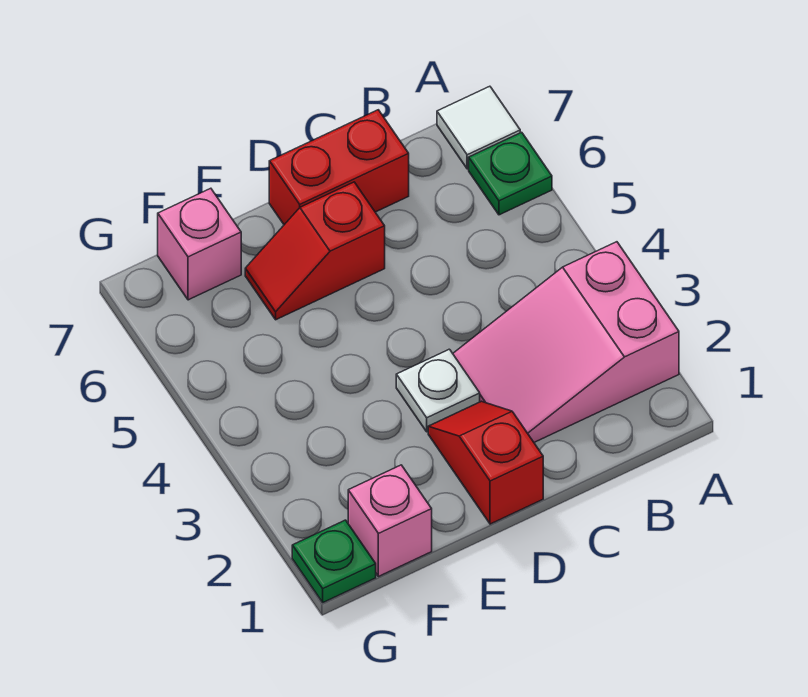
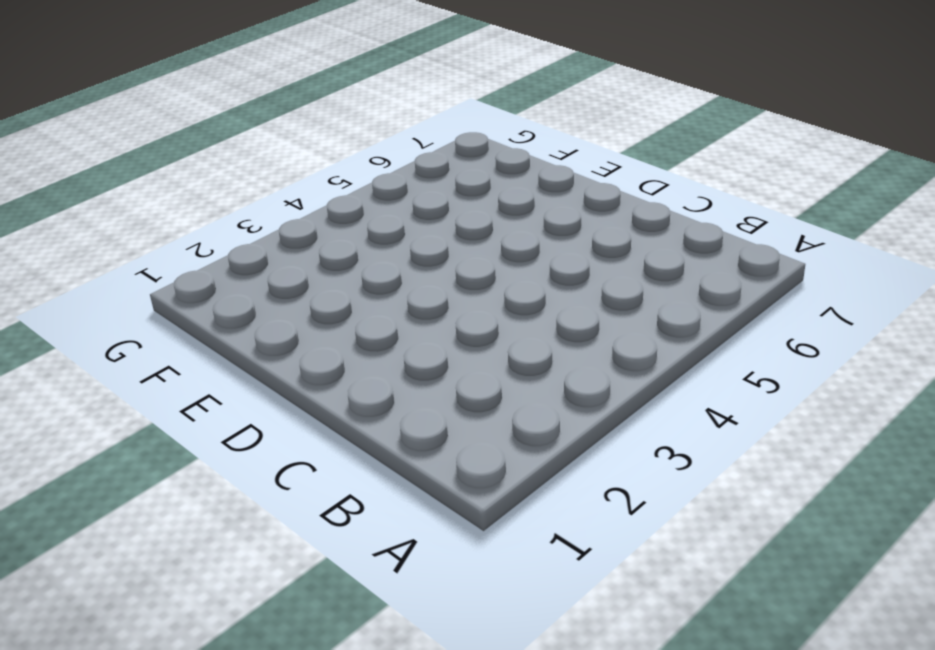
none -> pink slope A2:C3 level 1 top A
none -> green plate A6 level 1

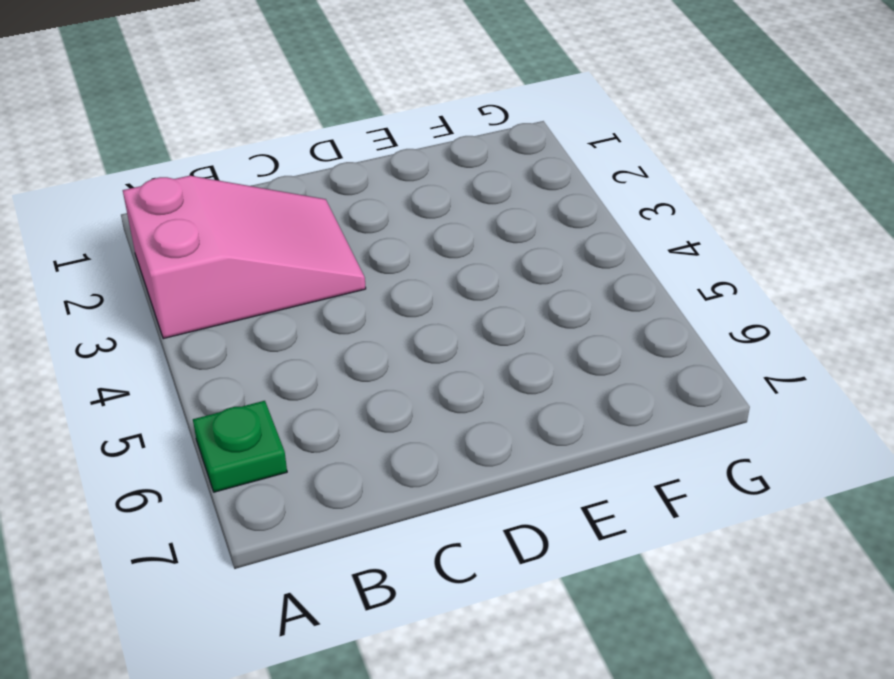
none -> white tile A7 level 1
none -> red brick C7:D7 level 1

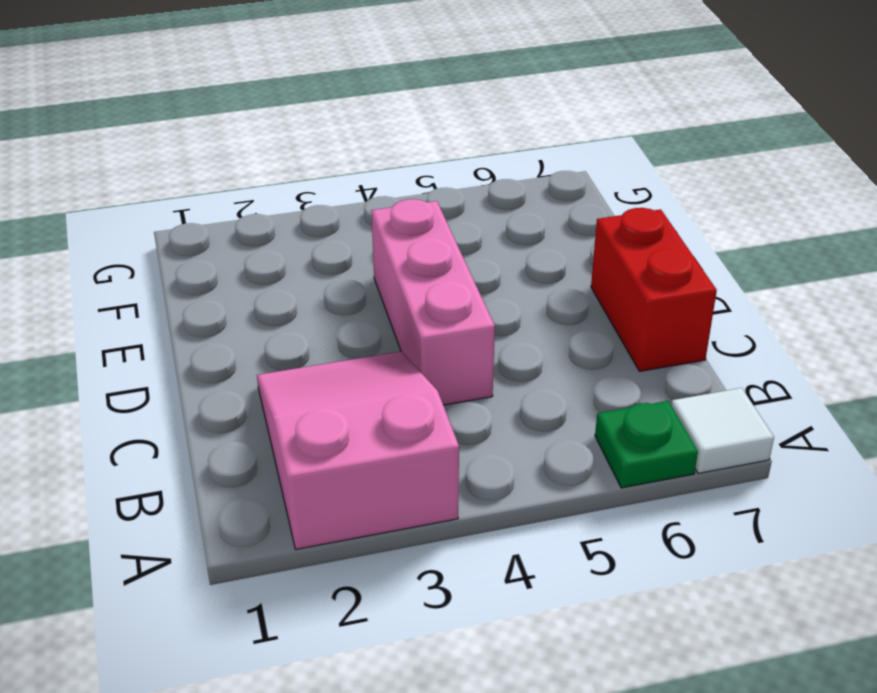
pink brick C4:E4 level 1 -> none
none -> red slope D1:D2 level 1 top 1
none -> white plate D3 level 1

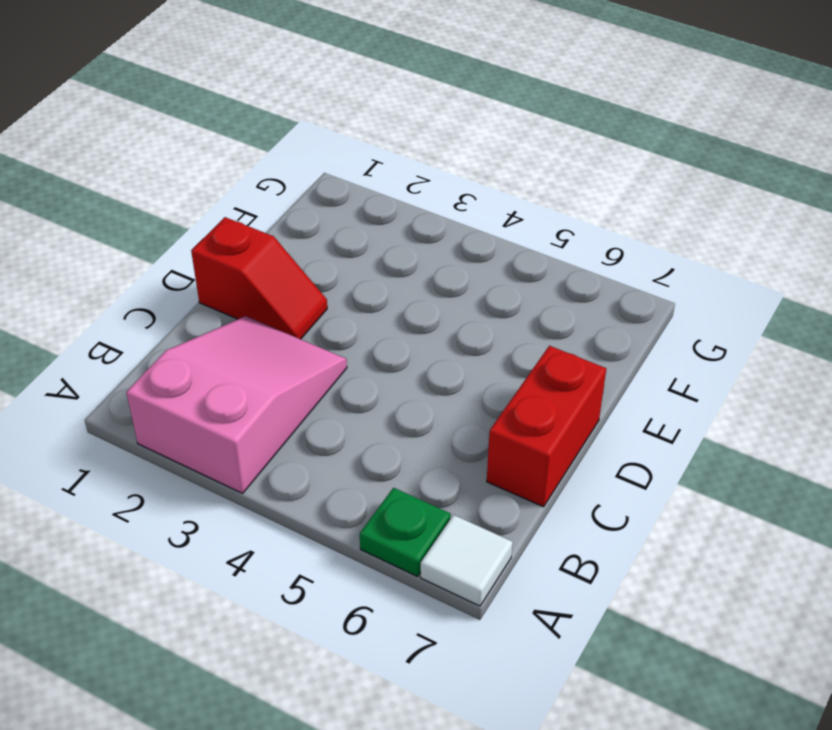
none -> white plate D3 level 1
none -> red slope D6:E6 level 1 top D

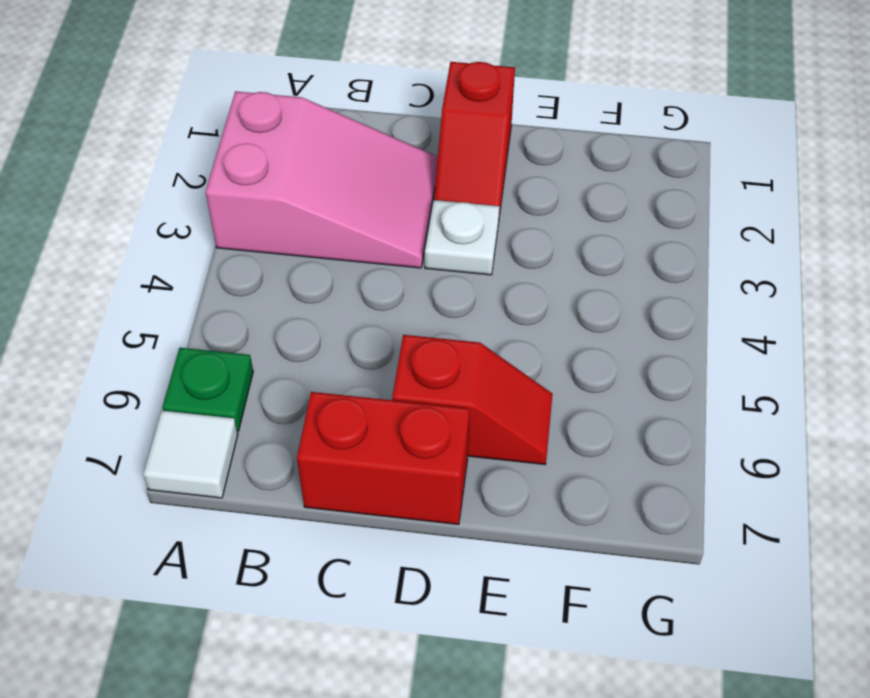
none -> pink brick F1 level 1
none -> pink brick F7 level 1

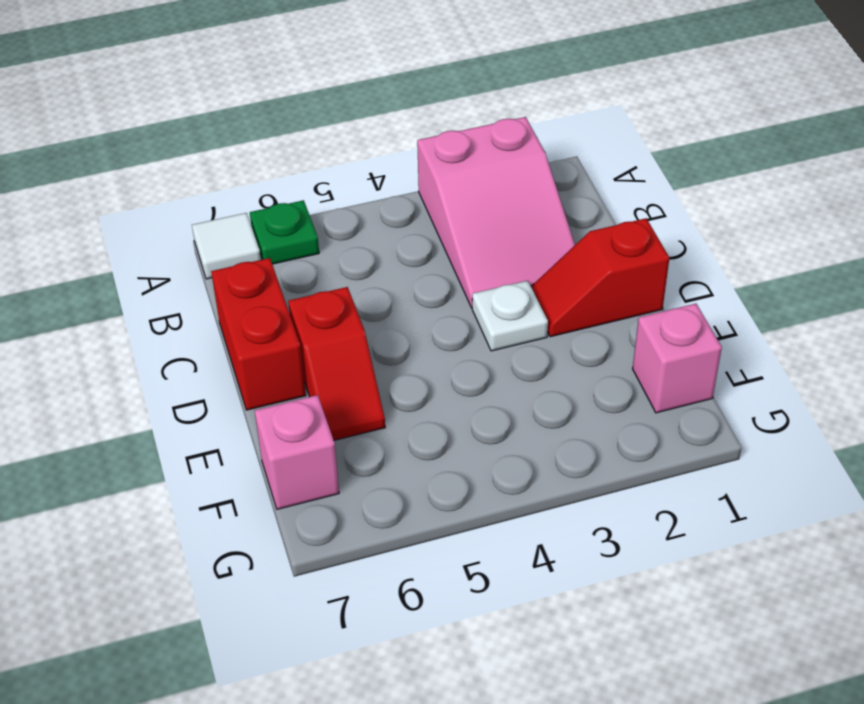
none -> green plate G1 level 1

